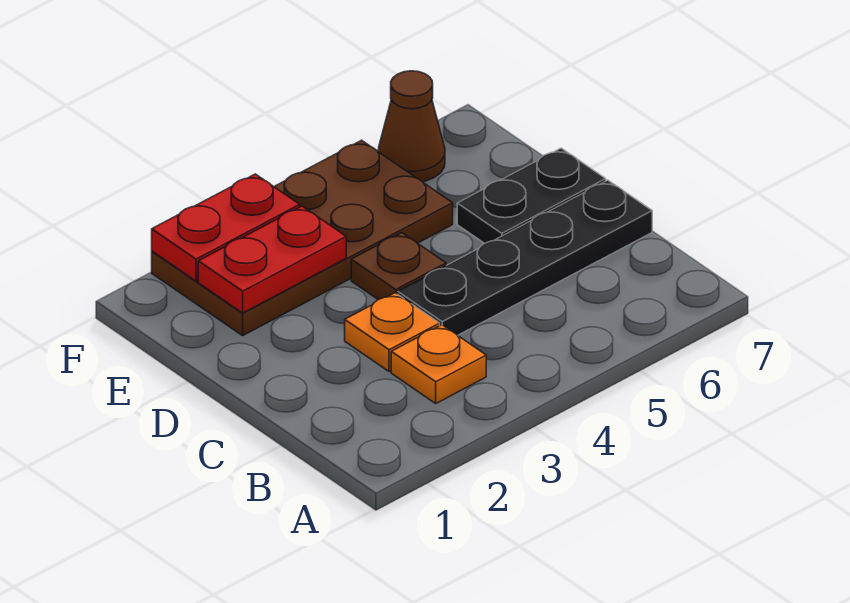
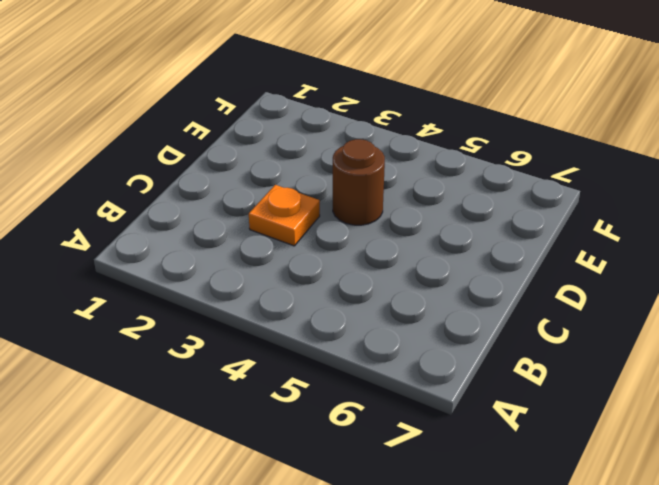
brown round brick D4 level 1 -> brown plate D4 level 1
none -> orange plate B3 level 1
none -> black plate C4:C7 level 1

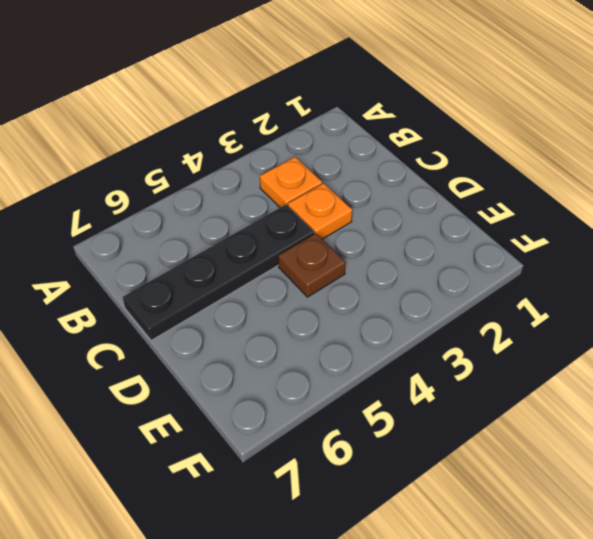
none -> black plate D6:D7 level 1
none -> brown plate E2:F5 level 1

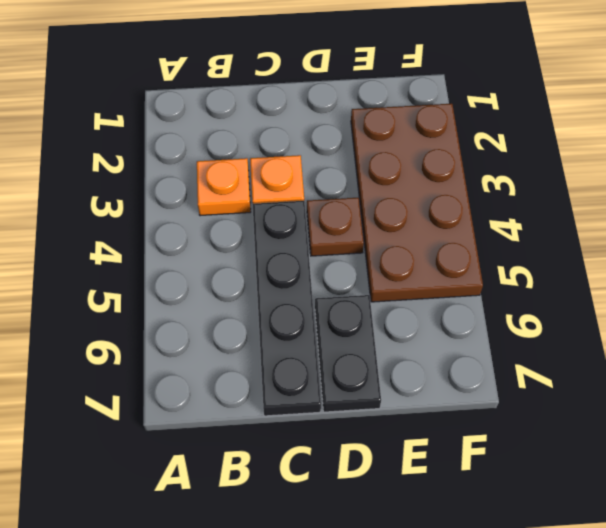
none -> brown cone F6 level 1
none -> red plate E2:E3 level 2

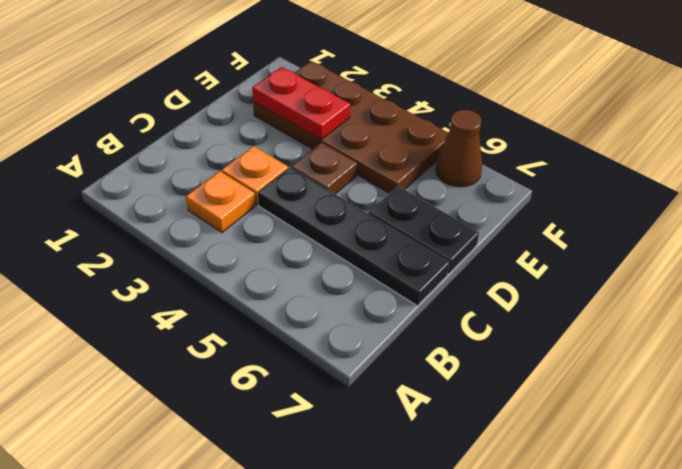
none -> red plate F2:F3 level 2

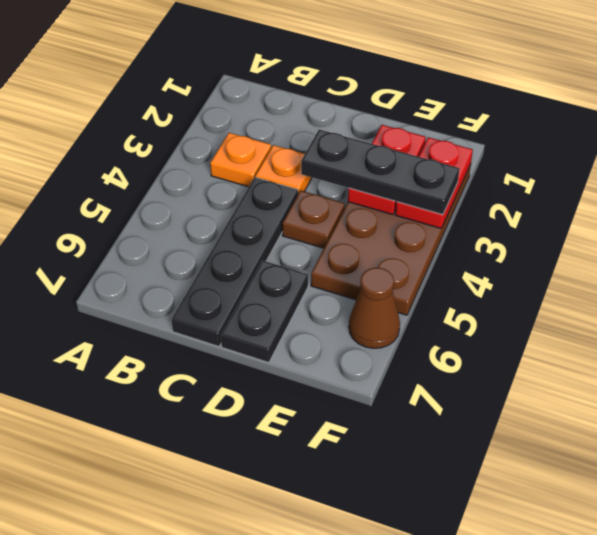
black plate D3:F3 level 3 -> none

